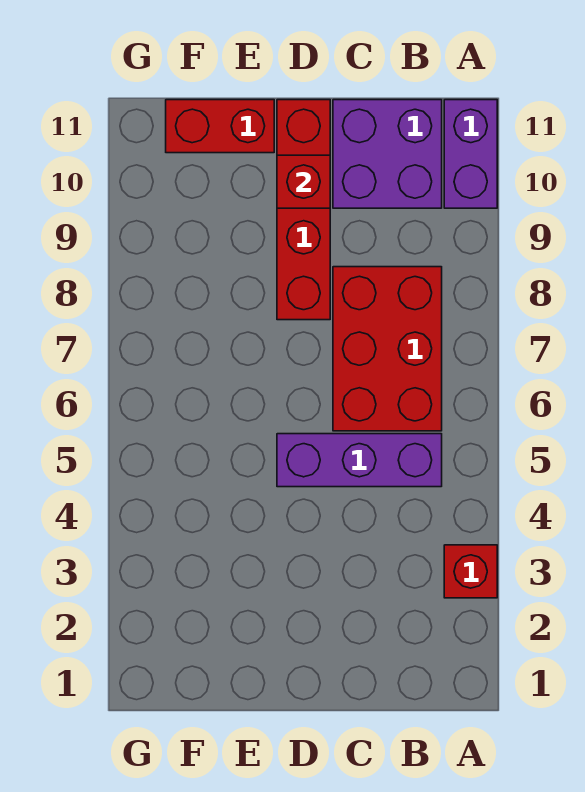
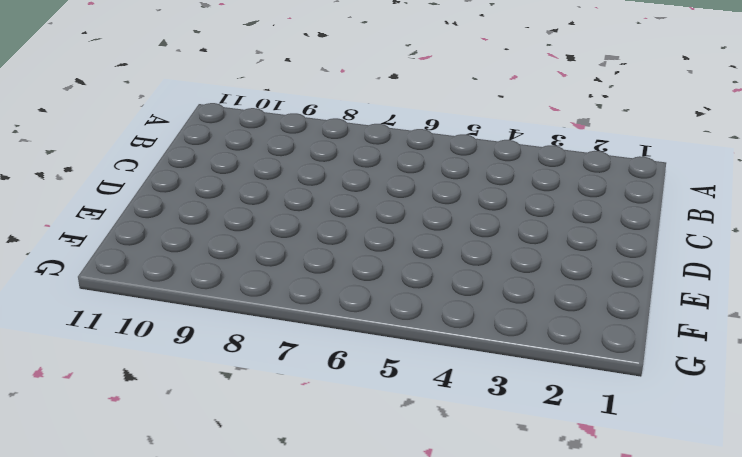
none -> red brick A3 level 1
none -> purple brick A10:A11 level 1

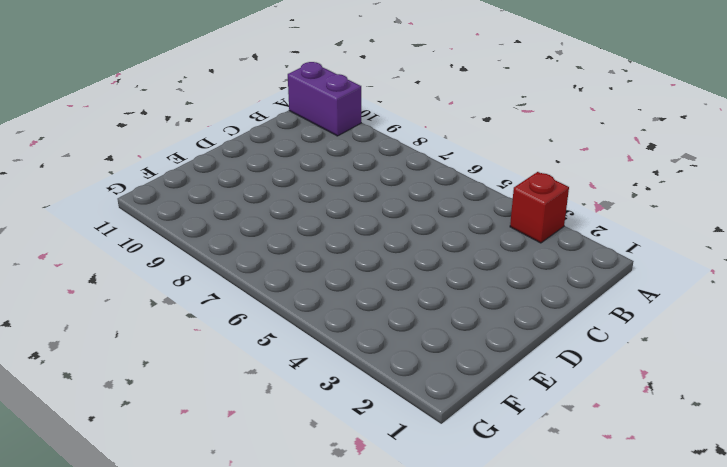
none -> purple brick B5:D5 level 1
none -> red brick B6:C8 level 1

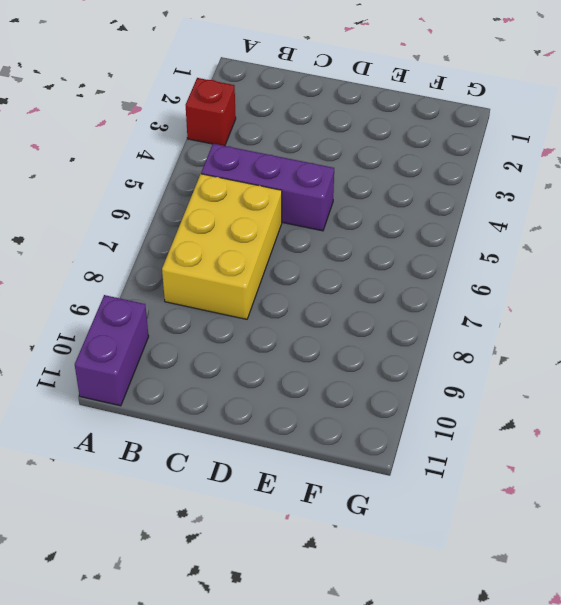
yellow brick B6:C8 level 1 -> red brick B6:C8 level 1
none -> purple brick B10:C11 level 1
none -> red brick D8:D11 level 1

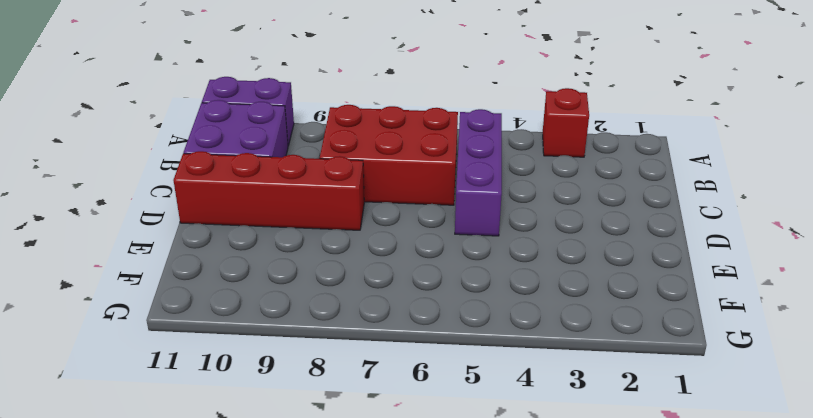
none -> red brick E11:F11 level 1
none -> red brick D10 level 2

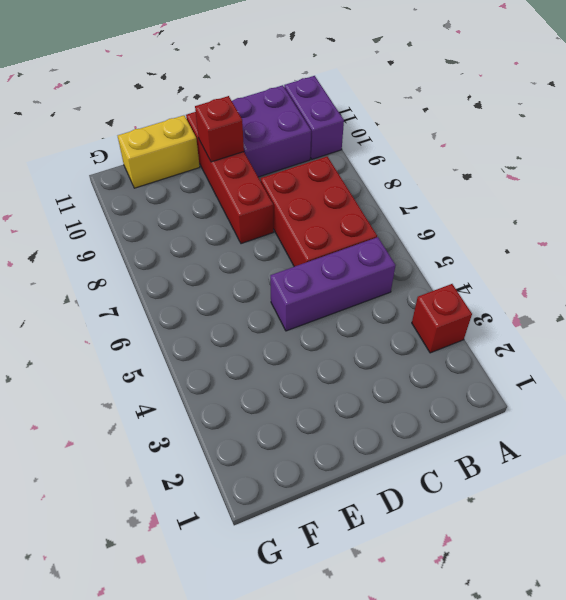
yellow brick E11:F11 level 1 -> red brick E11:F11 level 1

